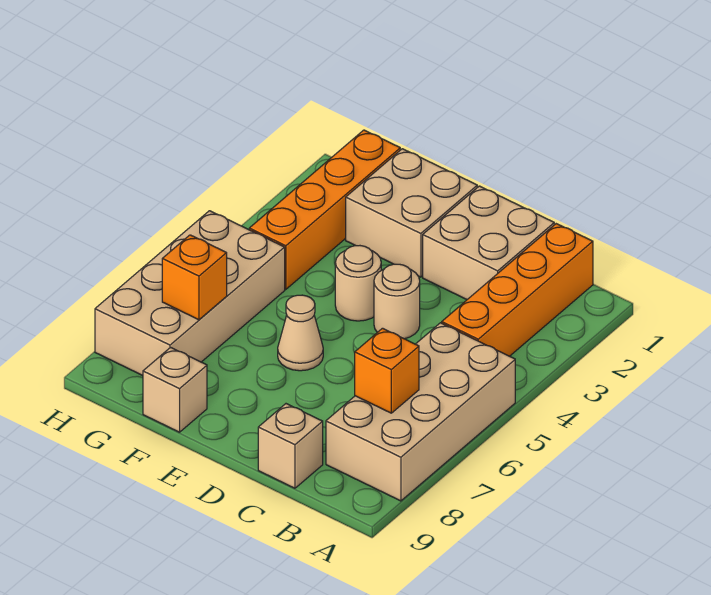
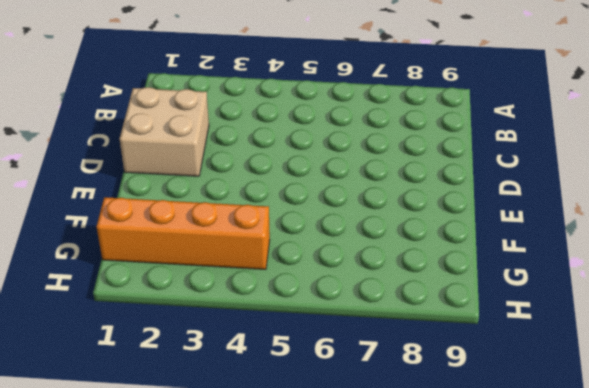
none -> tan brick A5:B8 level 1
none -> orange brick B1:B4 level 1
none -> tan brick C9 level 1

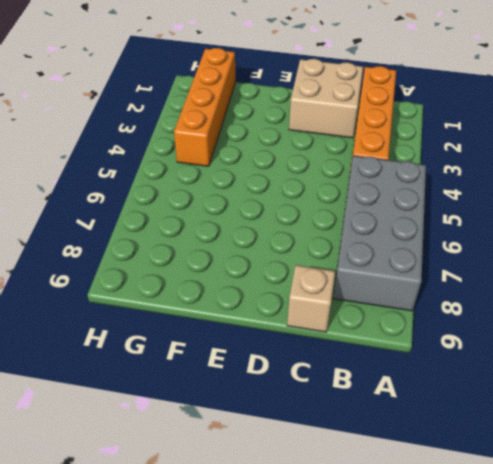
grey brick A5:B8 level 1 -> tan brick A5:B8 level 1
none -> tan round brick D4 level 1
none -> tan brick E1:F2 level 1
none -> tan round brick E4 level 1

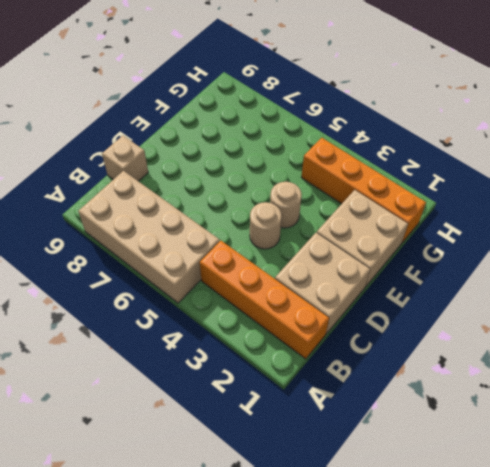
none -> tan cone E6 level 1
none -> tan brick F9 level 1
none -> tan brick G5:H8 level 1

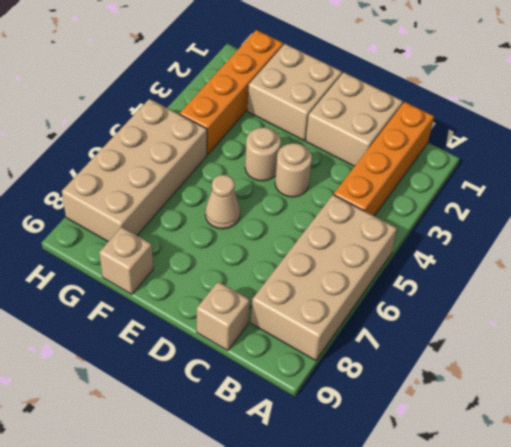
none -> orange brick B7 level 2
none -> orange brick G7 level 2

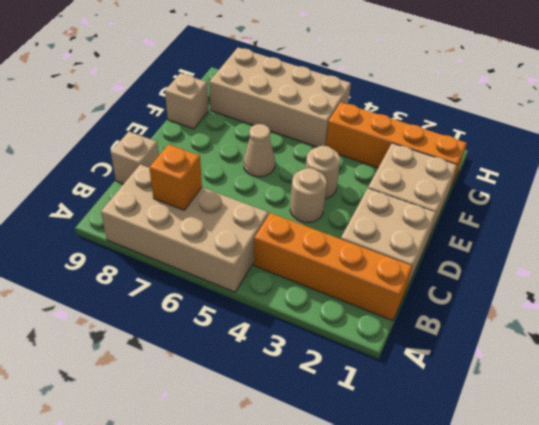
none -> orange brick G7 level 2

